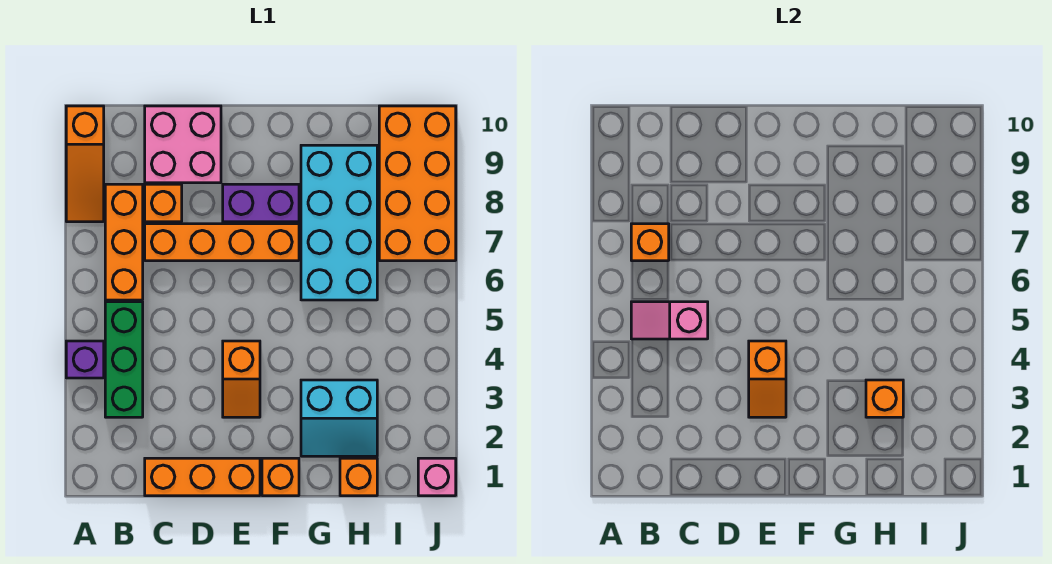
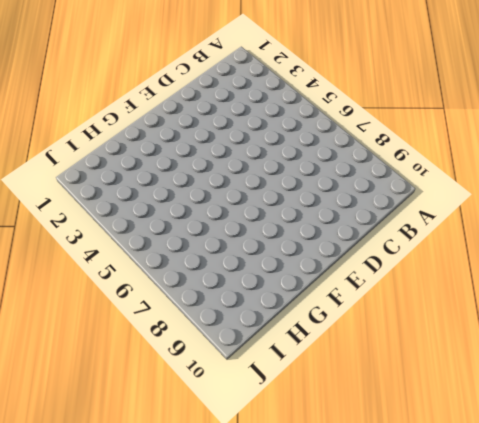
none -> purple brick A4 level 1
none -> orange slope A8:A10 level 1 top 10
none -> green brick B3:B5 level 1

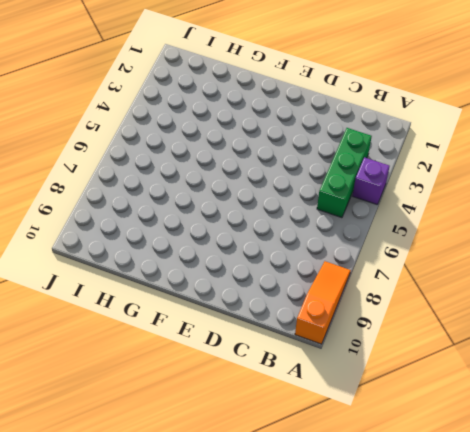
none -> orange brick B6:B8 level 1
none -> orange brick C1:E1 level 1
none -> orange brick C7:F7 level 1

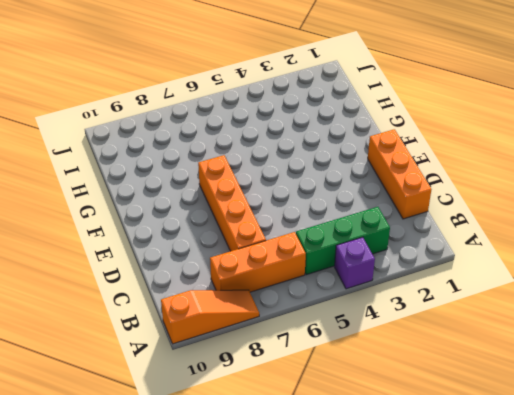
none -> orange brick C8 level 1
none -> pink brick C9:D10 level 1
none -> orange slope E3:E4 level 1 top 4

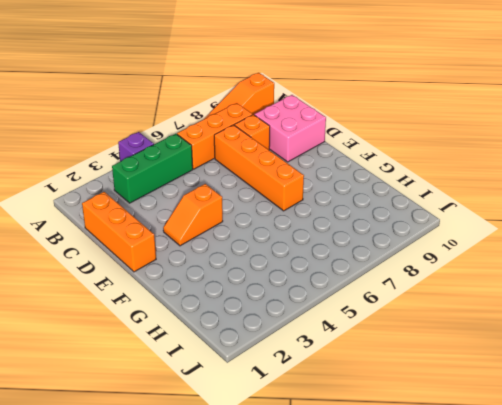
none -> purple brick E8:F8 level 1
none -> orange brick F1 level 1
none -> cyan slope G2:H3 level 1 top 3

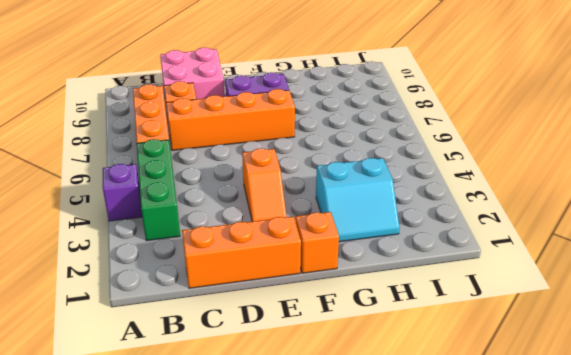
none -> orange slope A8:A10 level 1 top 10
none -> cyan brick G6:H9 level 1
none -> orange brick H1 level 1

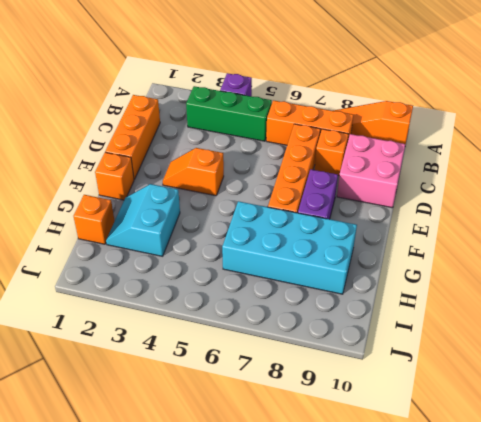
none -> orange brick I7:J10 level 1
none -> pink brick J1 level 1
none -> pink slope B5:C5 level 2 top C

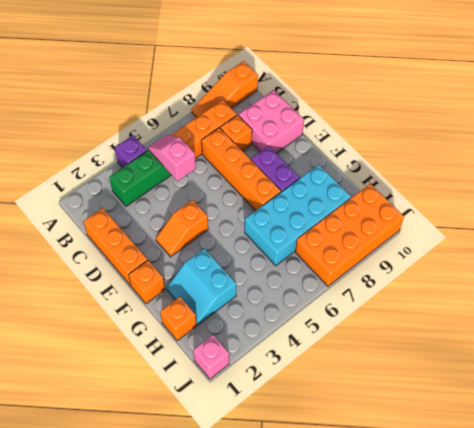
none -> orange brick B7 level 2
none -> orange slope E3:E4 level 2 top 4
none -> orange brick H3 level 2

